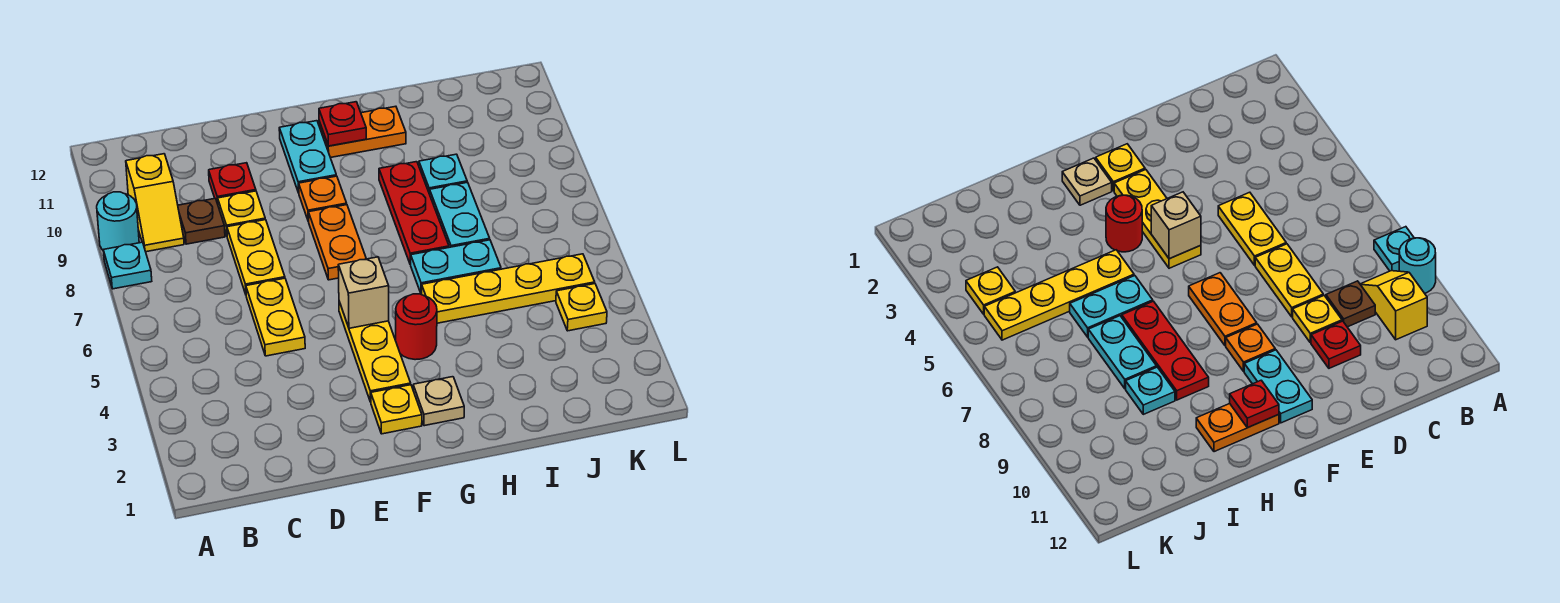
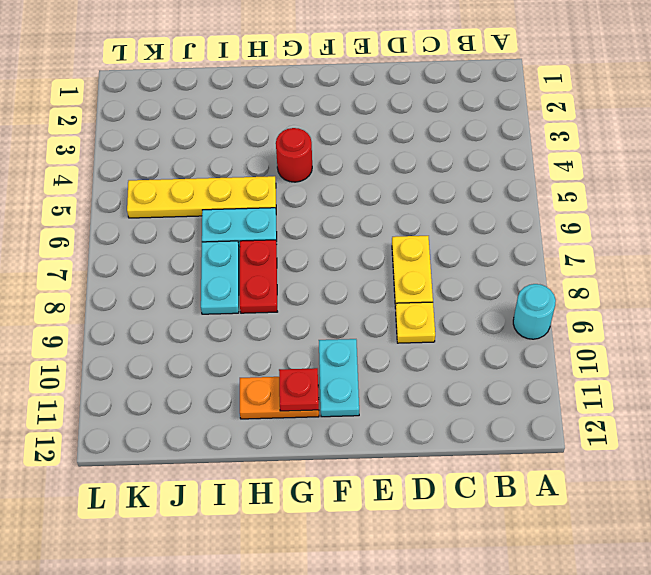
red plate H7:H8 level 1 -> red plate H7:H9 level 1
none -> cyan plate A8 level 1
none -> yellow slope B9:B10 level 1 top 10
none -> brown plate C9 level 1

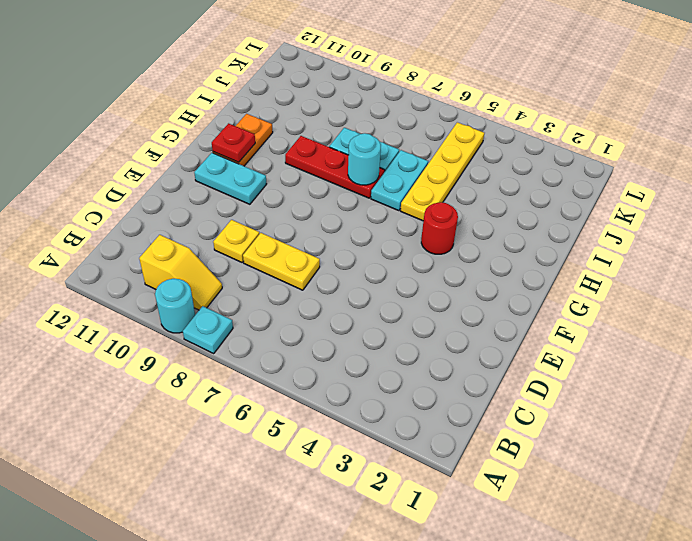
cyan round brick H7 level 2 -> none
none -> brown plate C9 level 1
none -> yellow plate D5:D6 level 1
none -> red plate D10 level 1

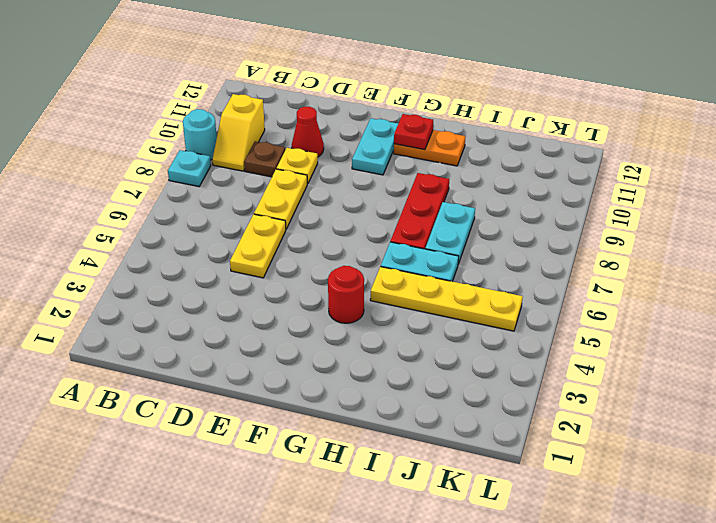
red cone D10 level 1 -> red plate D10 level 1
none -> yellow plate F2 level 1
none -> yellow plate F3:F5 level 1
none -> orange plate F7:F8 level 1

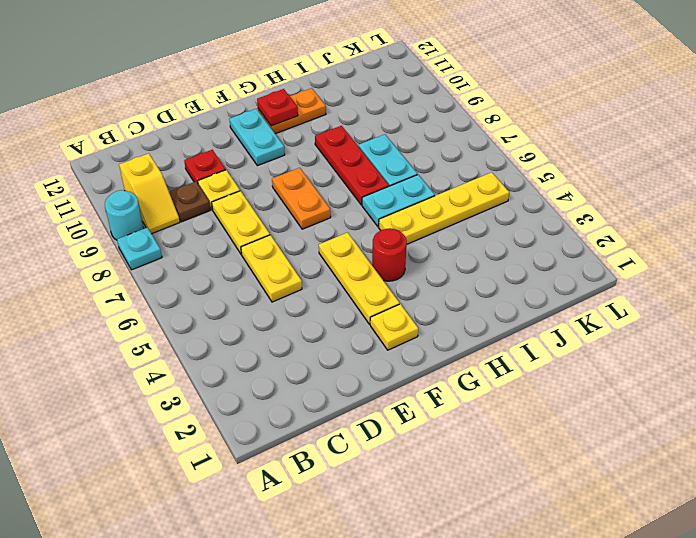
none -> orange plate F9 level 1
none -> tan plate G2 level 1
none -> cyan plate I9 level 1

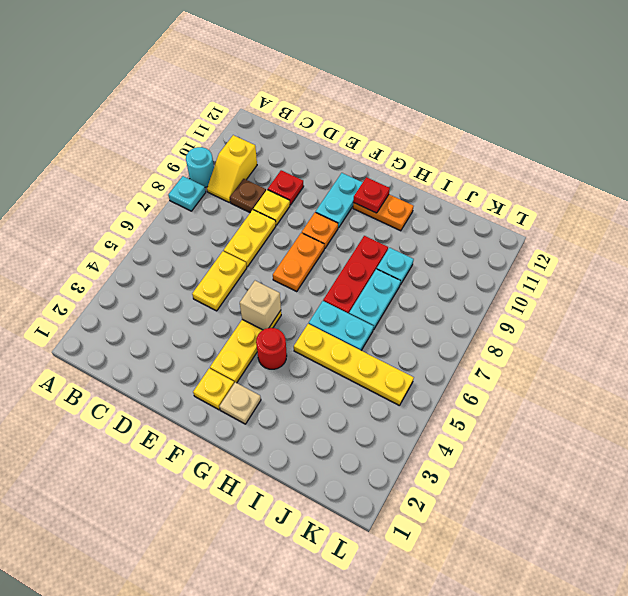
none -> yellow plate K4 level 1

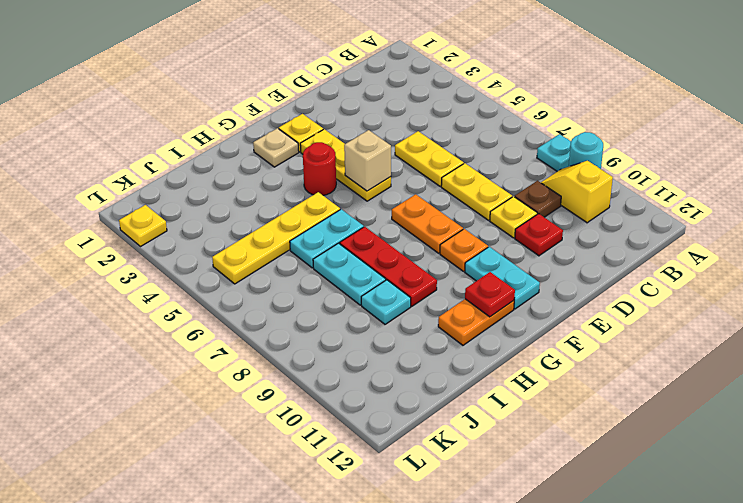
yellow plate L2 level 1 -> yellow plate K4 level 1

